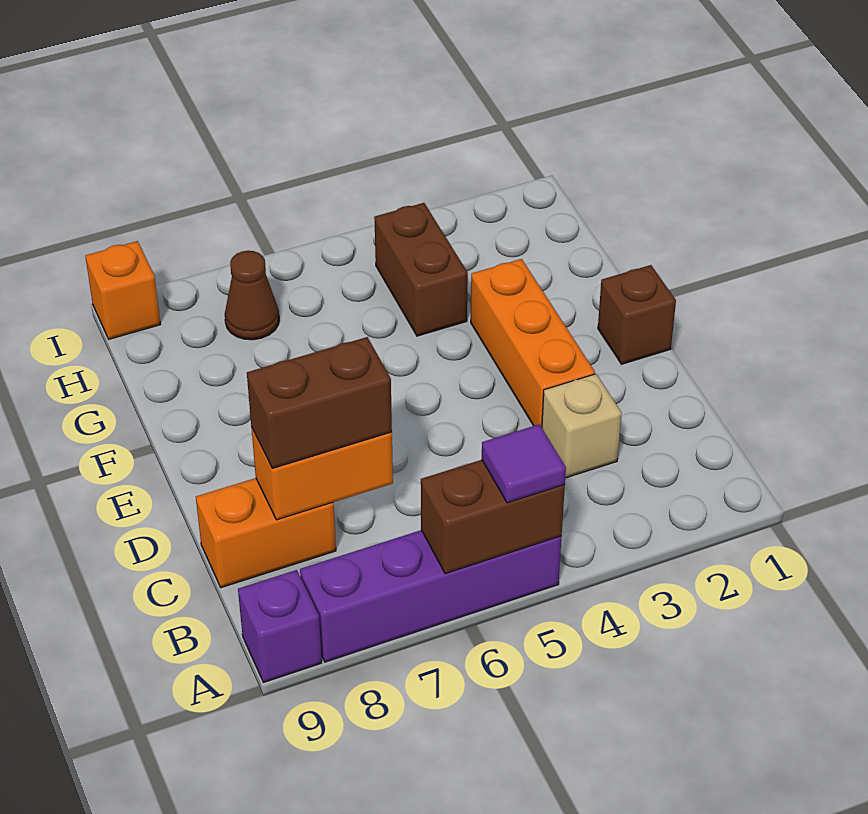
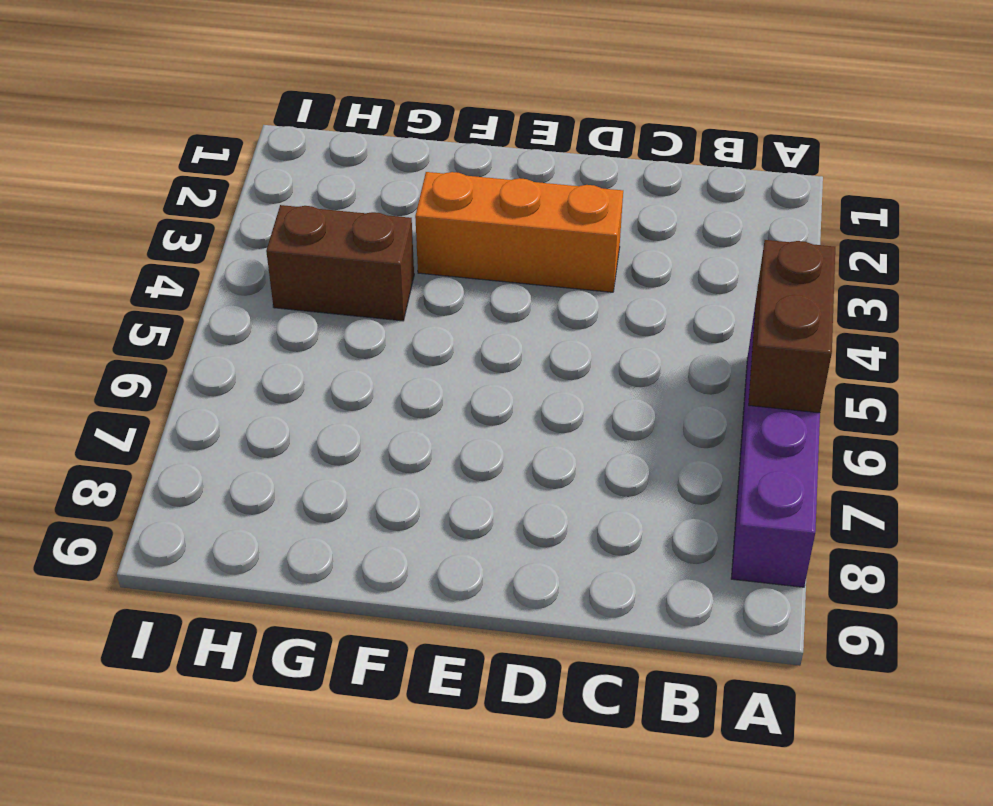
none -> purple brick A9 level 1
none -> tan brick C3 level 1
none -> orange brick C8:C9 level 1

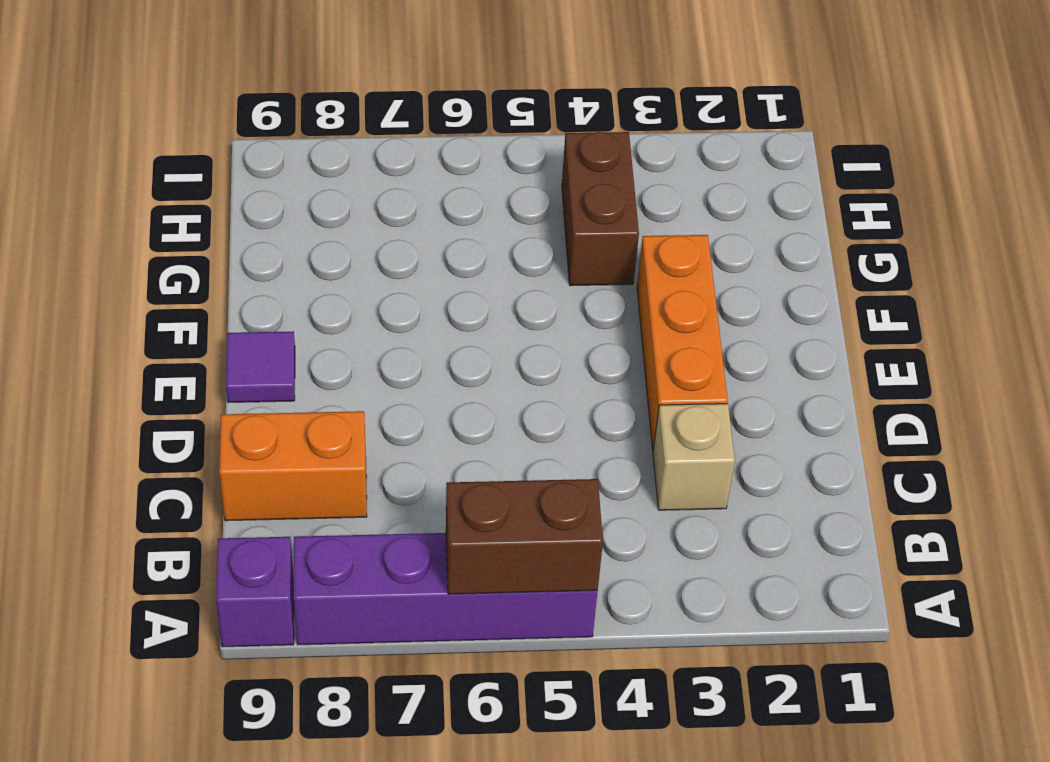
purple tile E9 level 1 -> purple tile A5 level 3
none -> brown brick E1 level 1
none -> brown cone H7 level 1
none -> orange brick I9 level 1

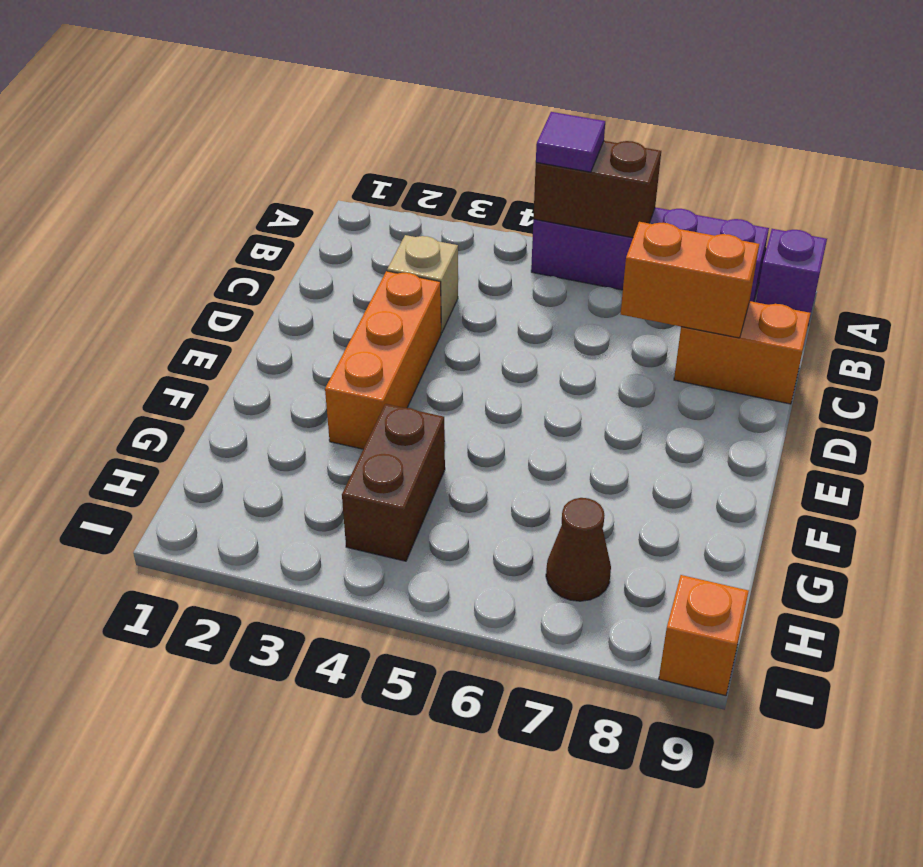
none -> brown brick E1 level 1
none -> brown brick C7:C8 level 3

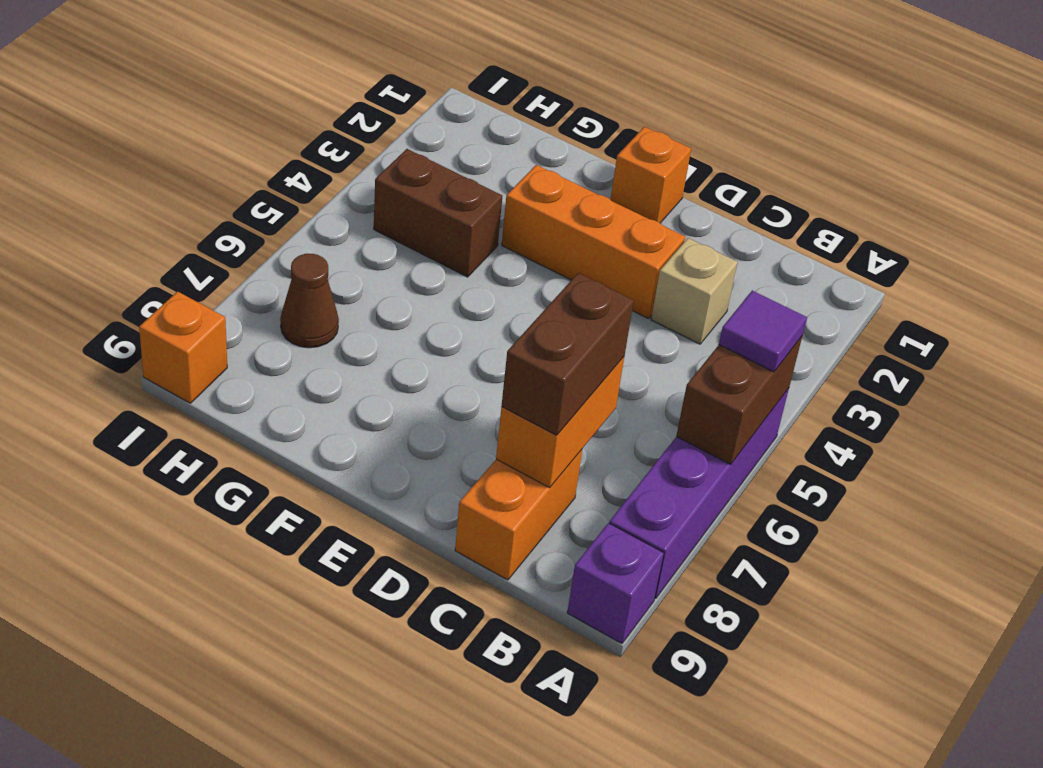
orange brick E1 level 1 -> brown brick E1 level 1

